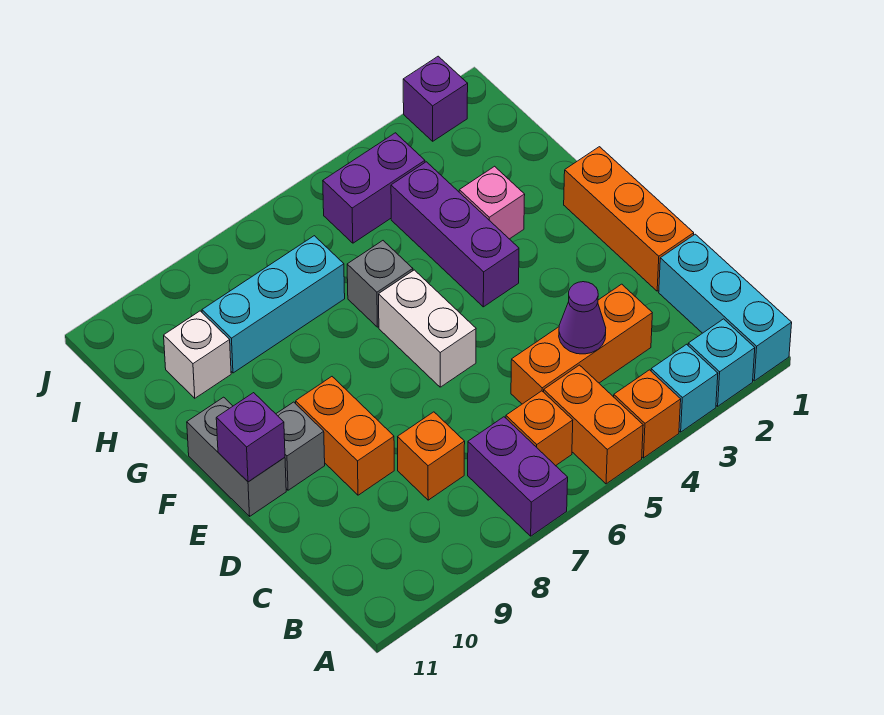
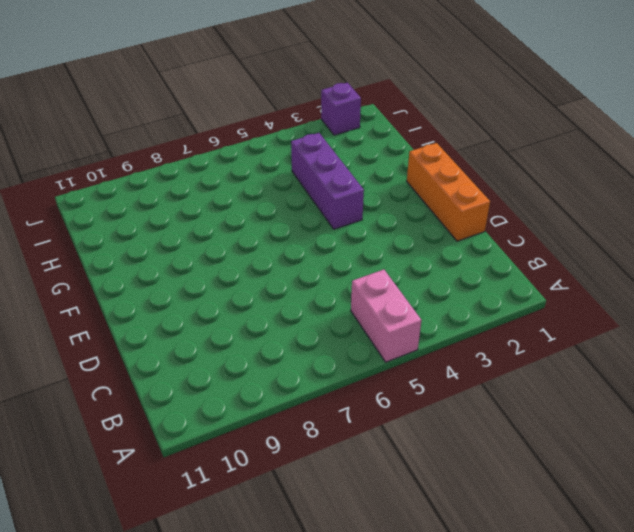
pink brick A5:B5 level 1 -> orange brick A5:B5 level 1
none -> cyan brick A1:C1 level 1
none -> cyan brick A2 level 1
none -> cyan brick A3 level 1

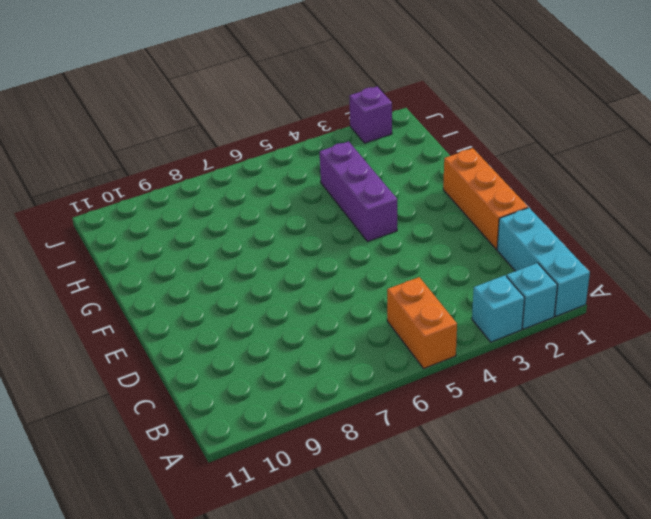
none -> orange brick A4 level 1
none -> purple brick A7:B7 level 1
none -> orange brick B6 level 1

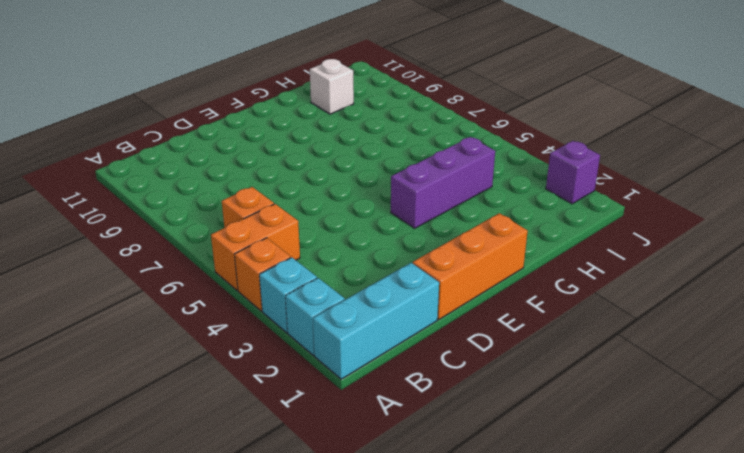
none -> purple brick A7:B7 level 1
none -> orange brick C3:C5 level 1
none -> orange brick C8 level 1

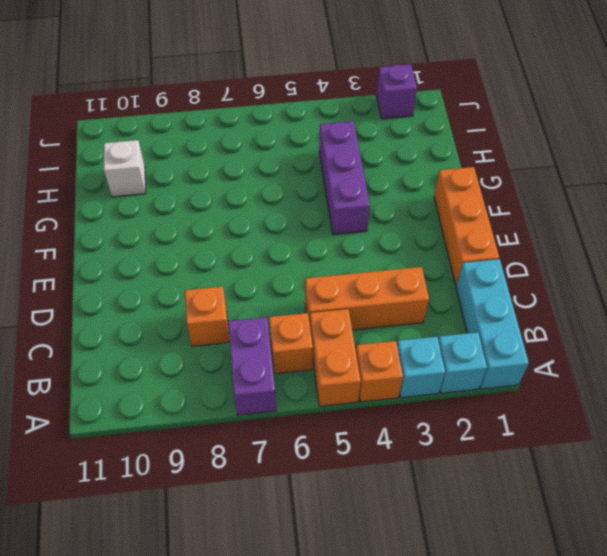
none -> orange brick D9:E9 level 1
none -> white brick E6:F6 level 1
none -> grey brick E10 level 1

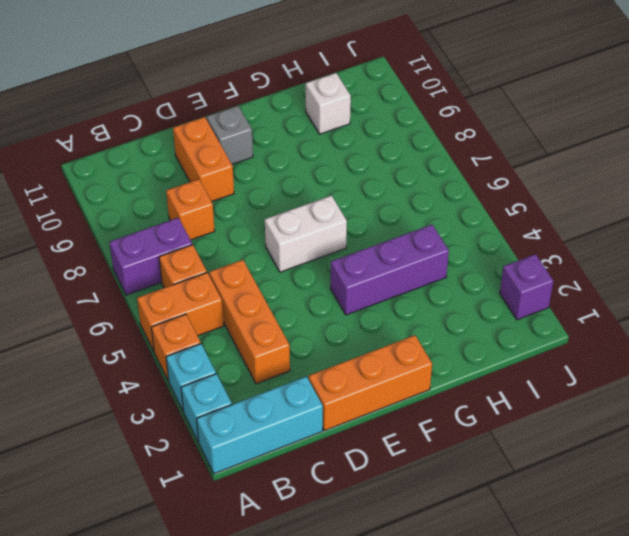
orange brick D9:D10 level 1 -> orange brick D9:E9 level 1
none -> grey brick E11:F11 level 1
none -> pink brick G3 level 1
none -> grey brick G6 level 1

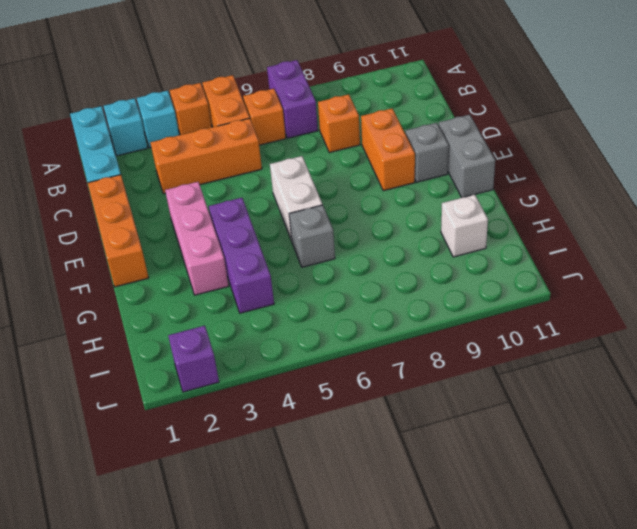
pink brick E3:G3 level 1 -> pink brick G3 level 1
none -> cyan brick H7:H9 level 1
none -> purple brick I4:I5 level 1
none -> purple cone C4 level 2

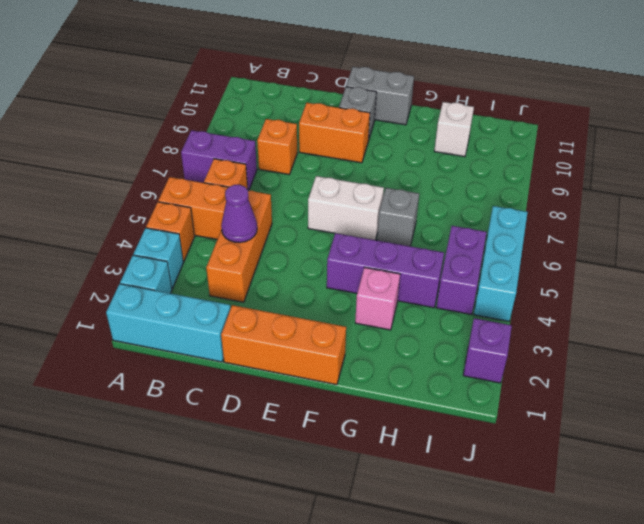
cyan brick J4:J6 level 1 -> cyan brick H7:H9 level 1
none -> purple brick E11 level 2

